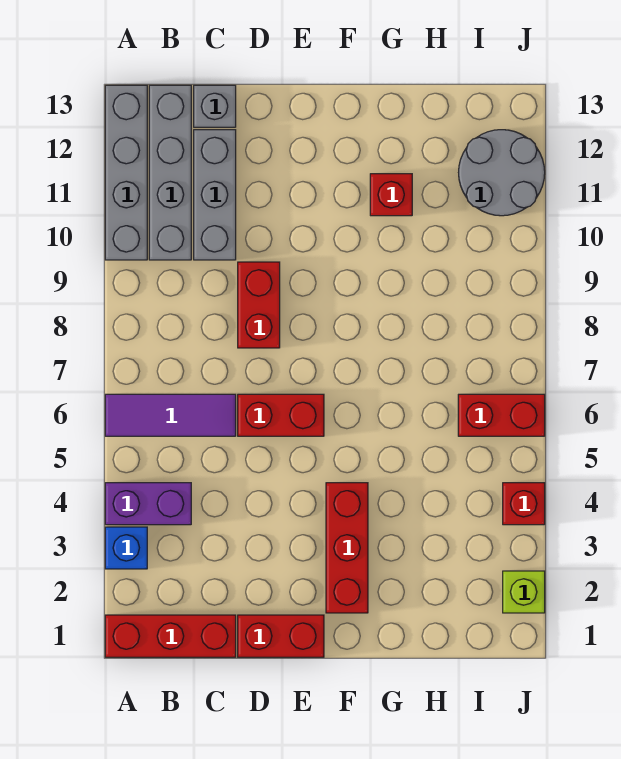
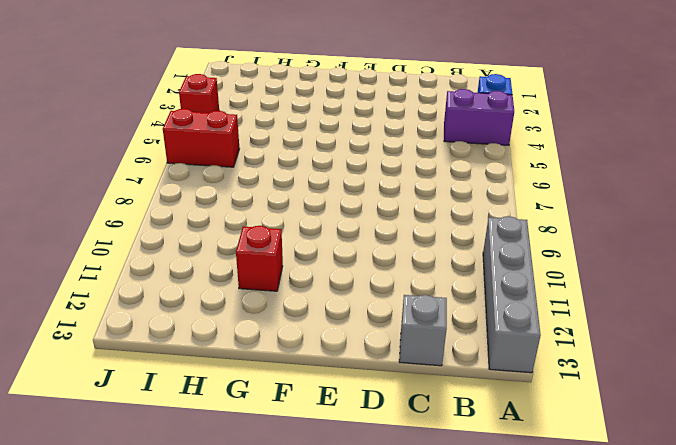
none -> red brick A1:C1 level 1
none -> purple tile A6:C6 level 1
none -> grey brick B10:B13 level 1

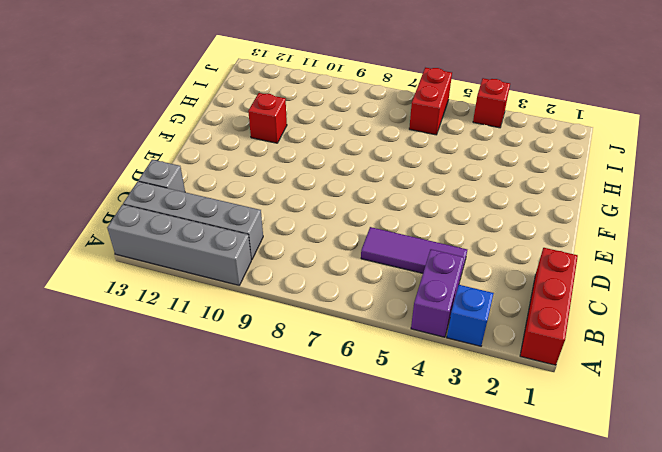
purple tile C4:C6 level 1 -> purple tile A6:C6 level 1
none -> grey brick C10:C12 level 1
none -> red brick D1:E1 level 1
none -> red brick D6:E6 level 1

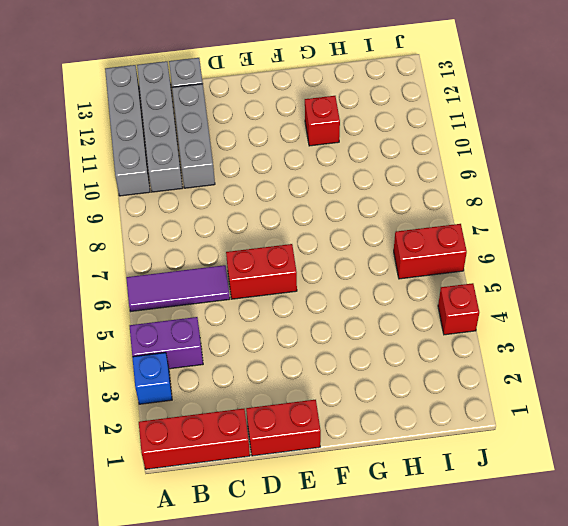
none -> red brick D8:D9 level 1
none -> red brick F2:F4 level 1
none -> grey round brick I11:J12 level 1

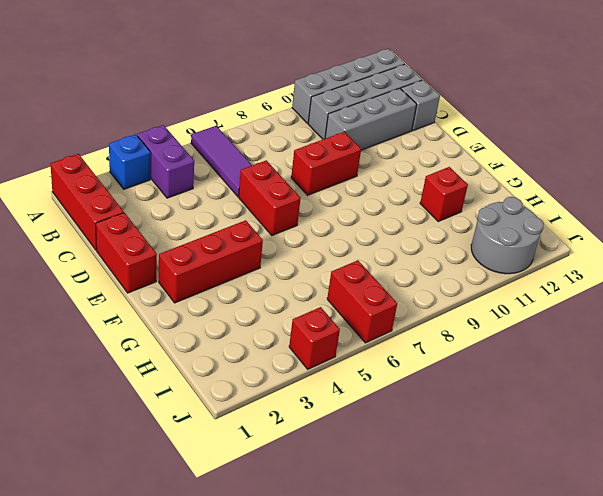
none -> lime brick J2 level 1

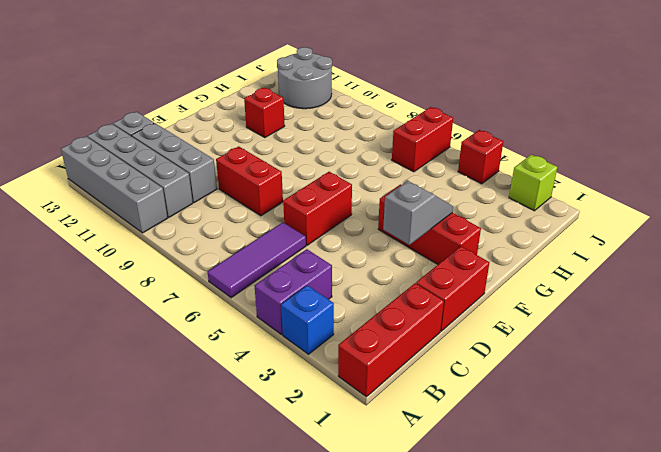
grey slope E3:F3 level 2 top E -> none

